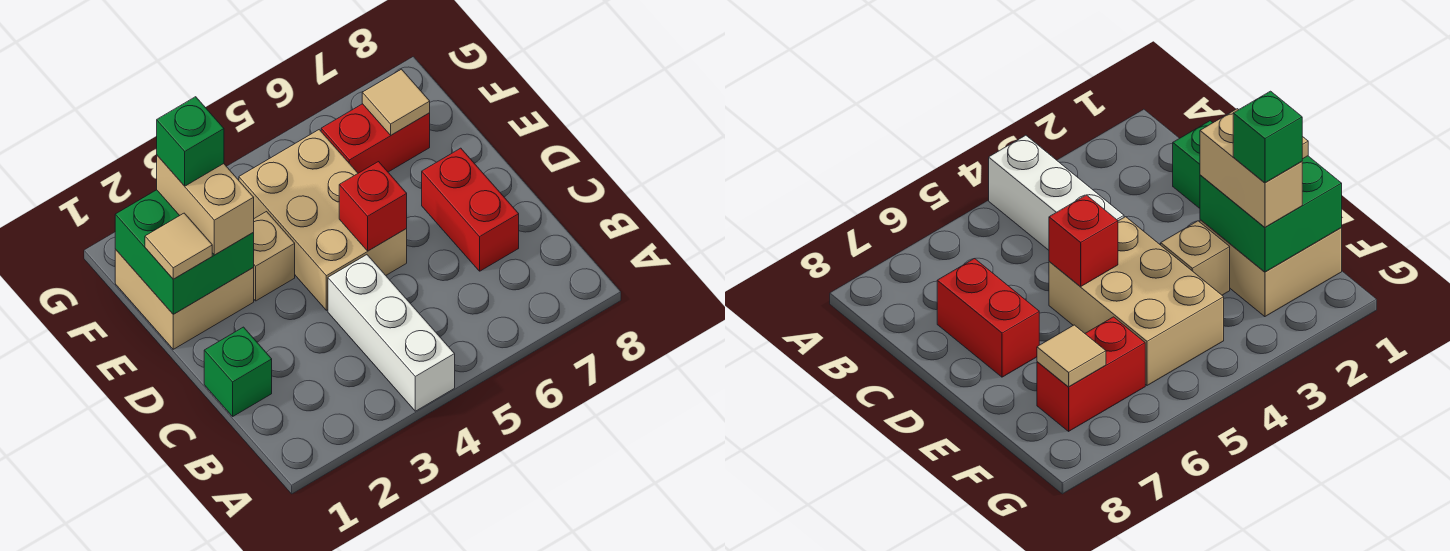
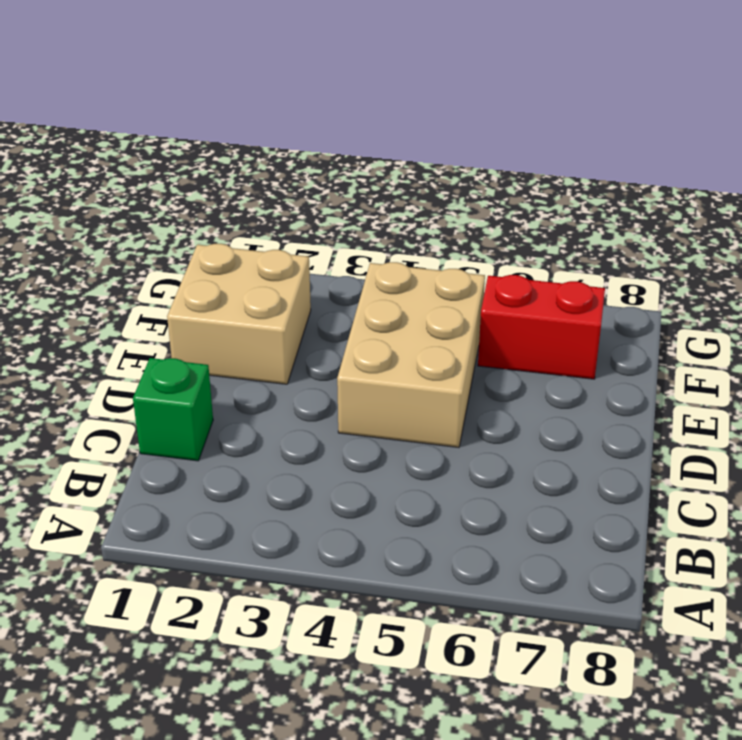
none -> white brick A4:C4 level 1
none -> red brick C7:D7 level 1
none -> tan brick E3 level 1

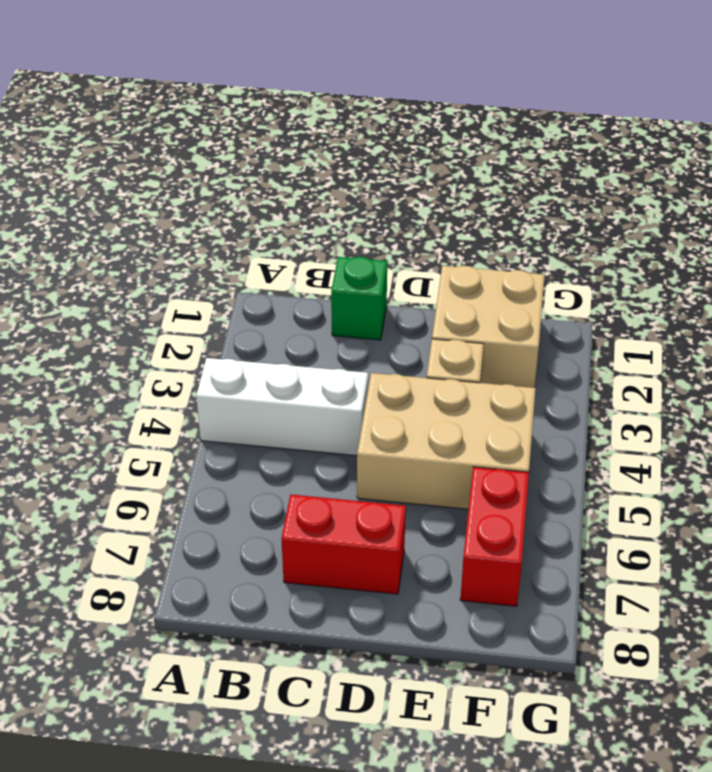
none -> red brick D5 level 2
none -> green brick E1:F2 level 2
none -> tan tile F7 level 2

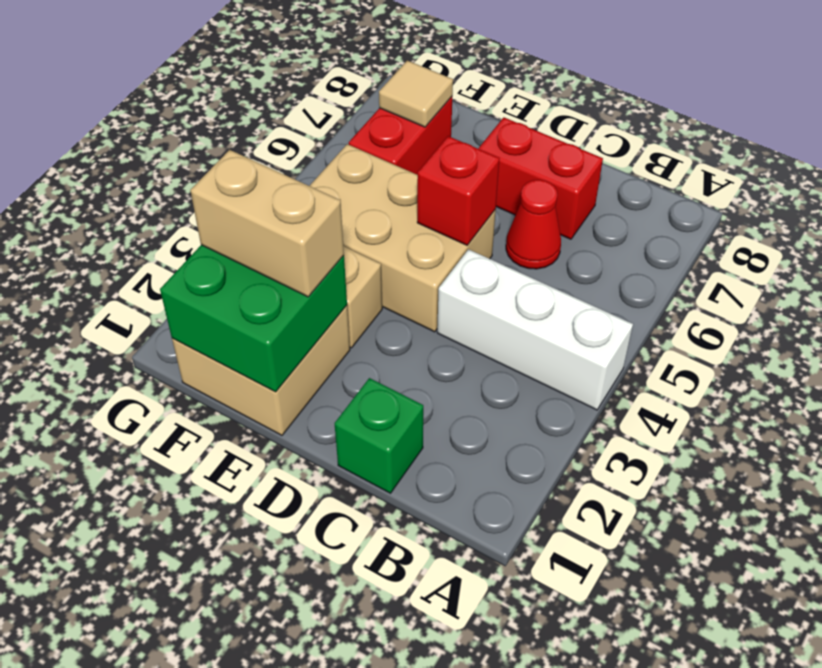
red cone C6 level 1 -> none
none -> tan tile E1 level 3
none -> green brick F2 level 4

